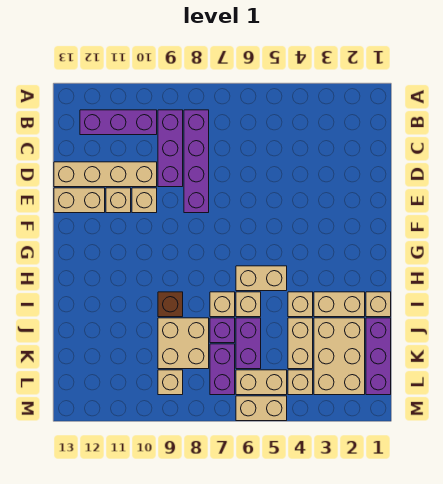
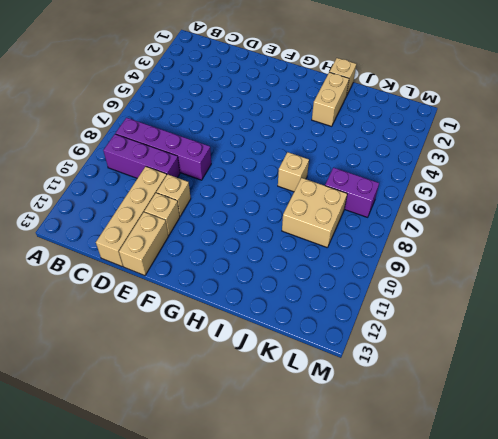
none -> purple brick B10:B12 level 1
none -> tan brick H5:H6 level 1
none -> tan brick I4 level 1

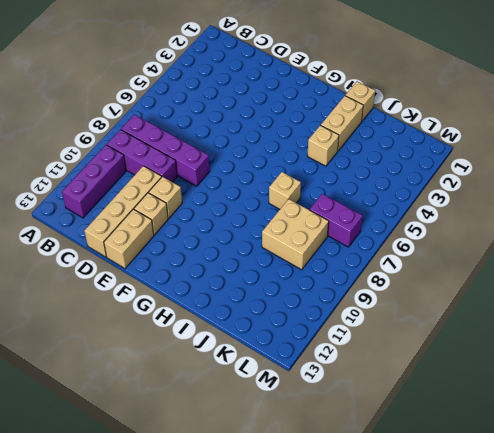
none -> tan brick H5:H6 level 1
none -> tan brick I6 level 1
none -> brown brick I9 level 1

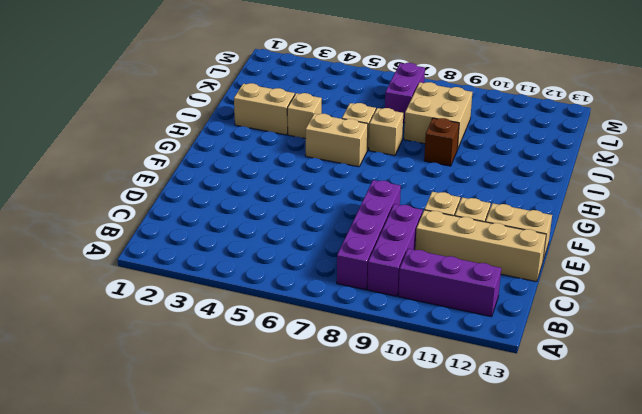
none -> tan brick I1 level 1
none -> purple brick J1:L1 level 1
none -> tan brick J2:L3 level 1

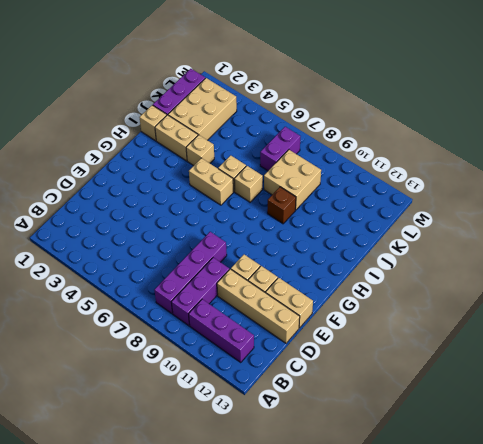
none -> tan brick J4:K4 level 1
none -> purple brick J6:K6 level 1
none -> purple brick J7 level 1

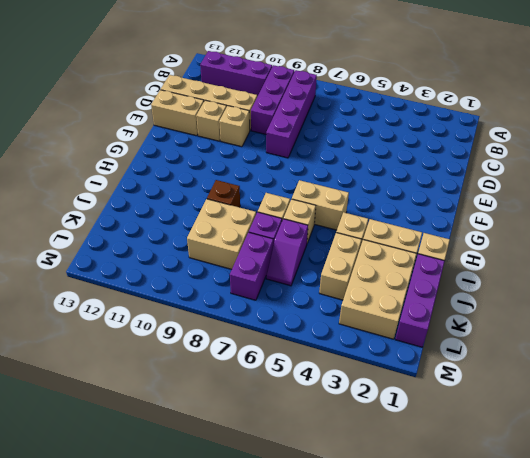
purple slope J6:K6 level 1 top J -> purple brick J6:K6 level 1
none -> tan brick L4 level 1
none -> tan brick L5:L6 level 1
none -> tan brick L9 level 1

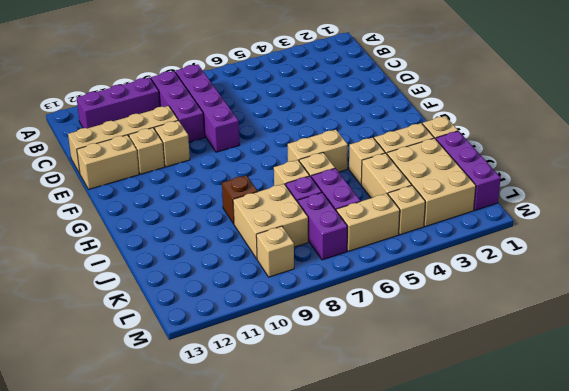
none -> tan brick M5:M6 level 1

